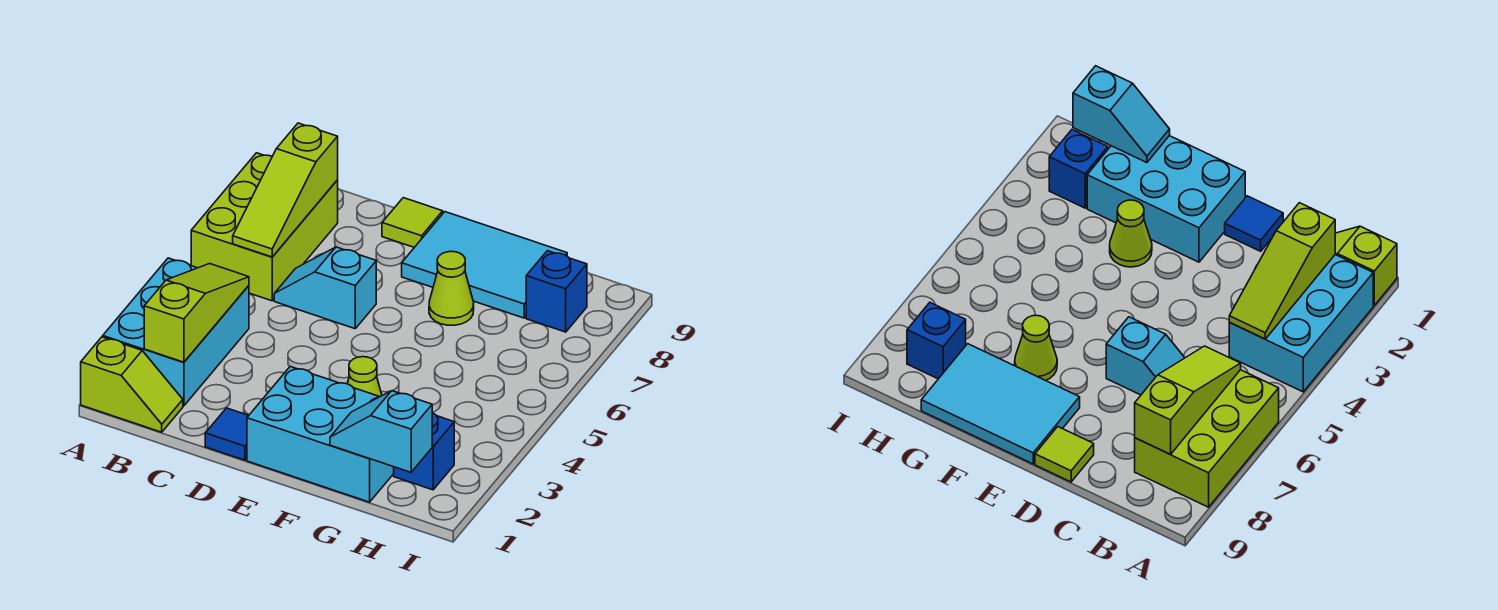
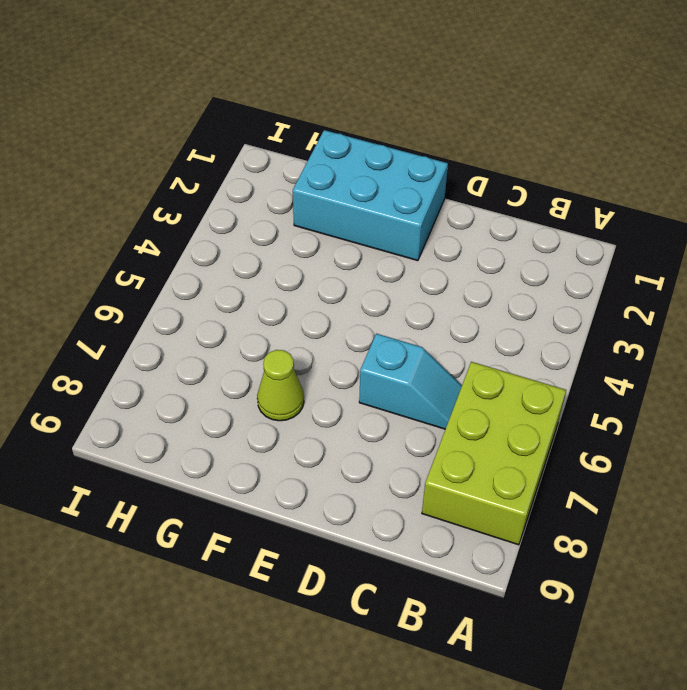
none -> lime slope A1:B1 level 1 top A
none -> cyan brick A2:B4 level 1
none -> blue tile D1 level 1

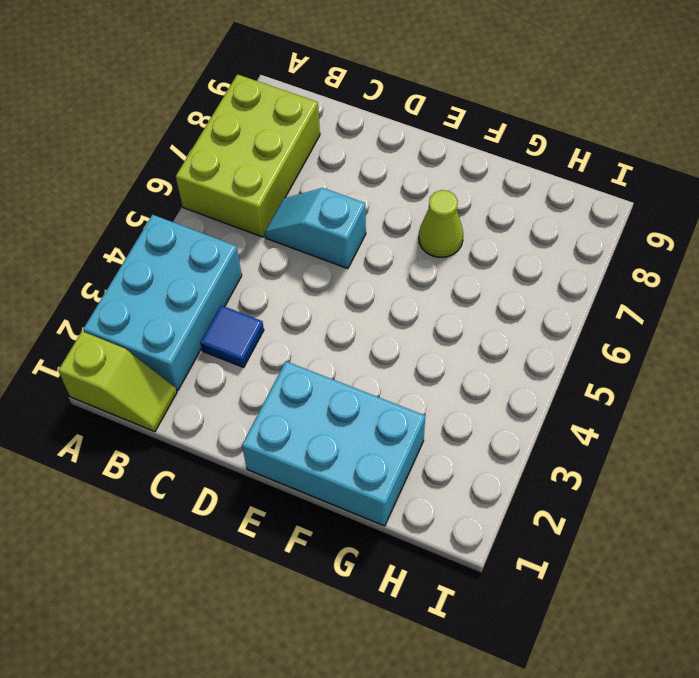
blue tile C3 level 1 -> blue tile D1 level 1
none -> lime tile D9 level 1
none -> cyan tile E8:G9 level 1
none -> lime cone F3 level 1

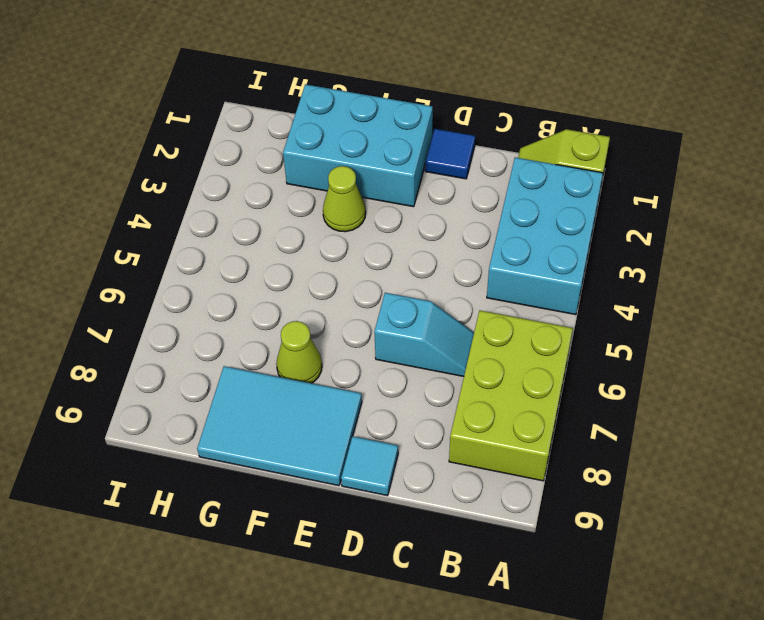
cyan tile D9 level 1 -> lime tile D9 level 1
none -> blue brick H2 level 1
none -> blue brick H8 level 1
none -> lime slope B2:B4 level 2 top 2

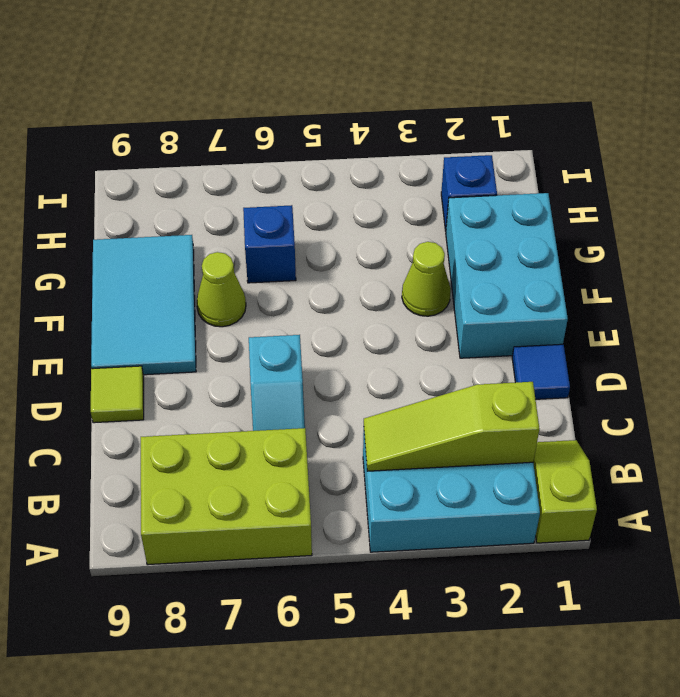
blue brick G6 level 1 -> blue brick H8 level 1
none -> lime slope B6:B8 level 2 top 8
none -> cyan slope G1:H1 level 2 top H

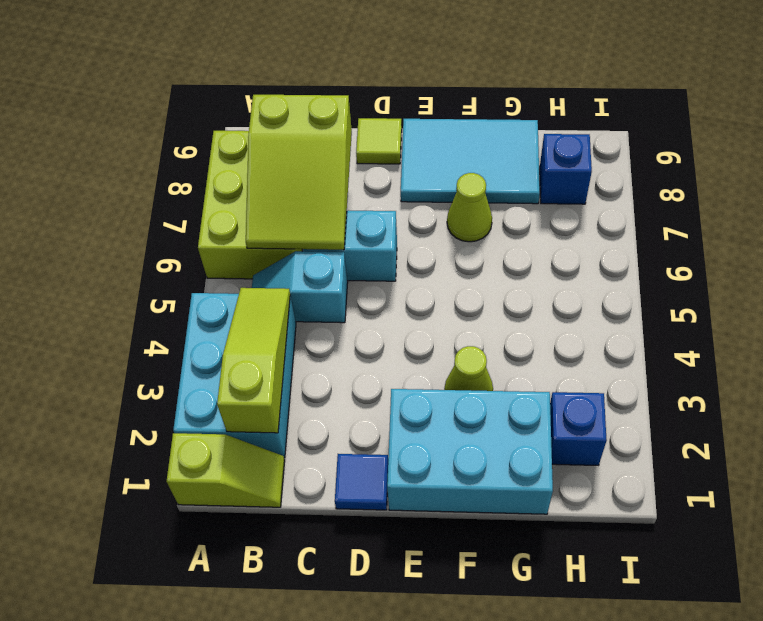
cyan slope B5:C5 level 1 top C -> cyan slope G1:H1 level 2 top H
lime slope B6:C8 level 2 top 8 -> lime slope B6:B8 level 2 top 8

